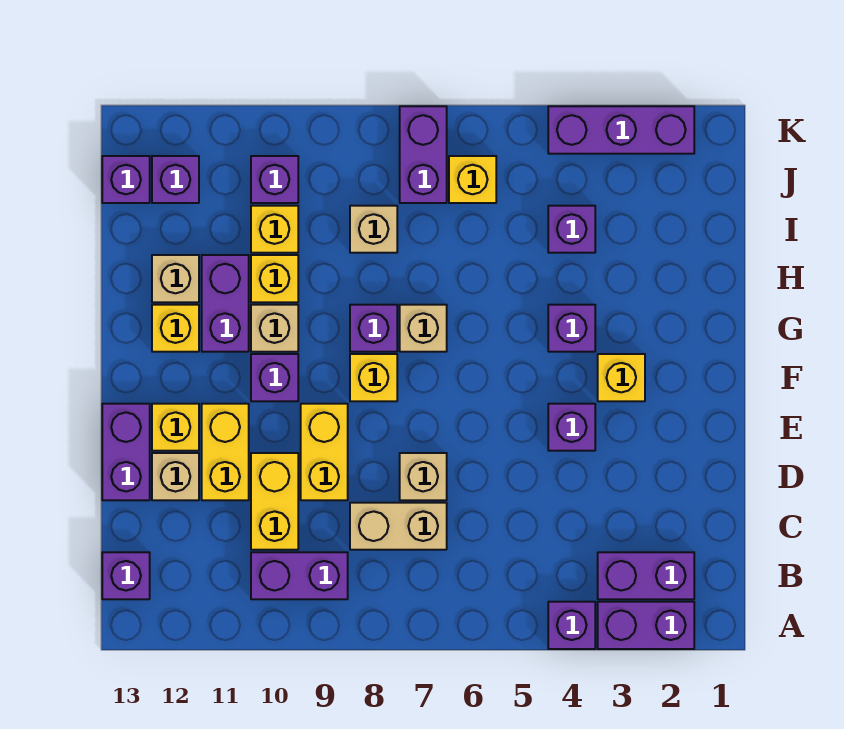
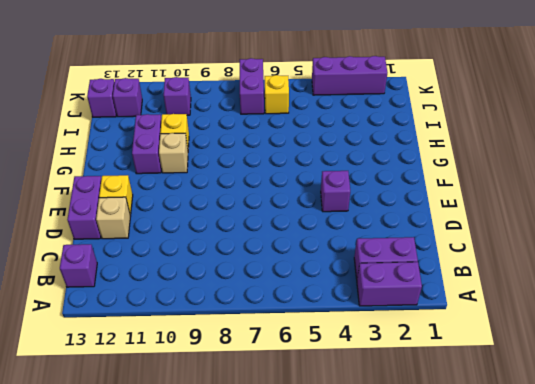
none -> purple brick A4 level 1
none -> purple brick B9:B10 level 1
none -> tan brick C7:C8 level 1
none -> yellow brick C10:D10 level 1

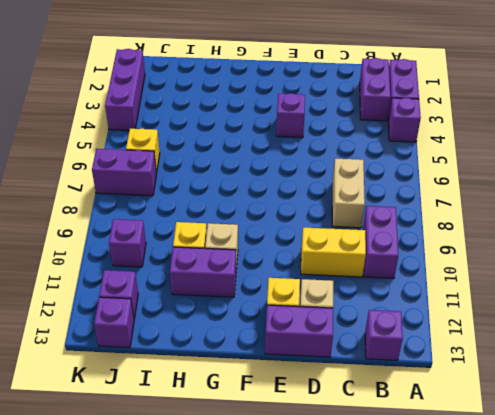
none -> tan brick D7 level 1
none -> yellow brick D9:E9 level 1
none -> yellow brick D11:E11 level 1
none -> yellow brick F3 level 1

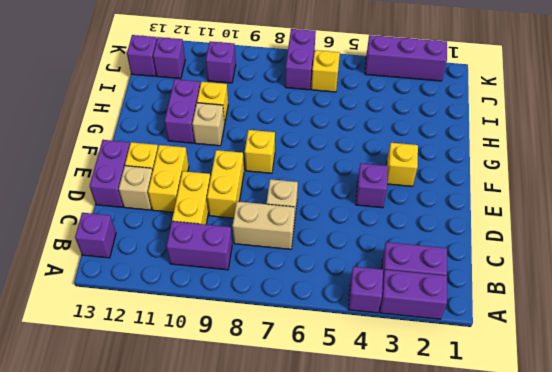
none -> purple brick F10 level 1
none -> purple brick G4 level 1
none -> tan brick G7 level 1
none -> purple brick G8 level 1

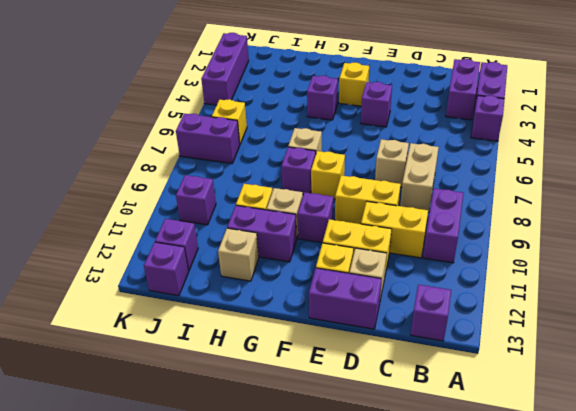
none -> yellow brick G12 level 1
none -> purple brick I4 level 1
none -> tan brick I8 level 1
none -> yellow brick I10 level 1

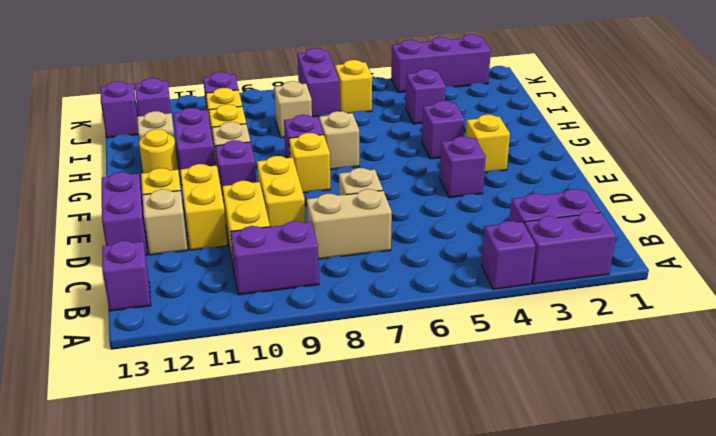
yellow round brick G12 level 1 -> yellow brick G12 level 1

